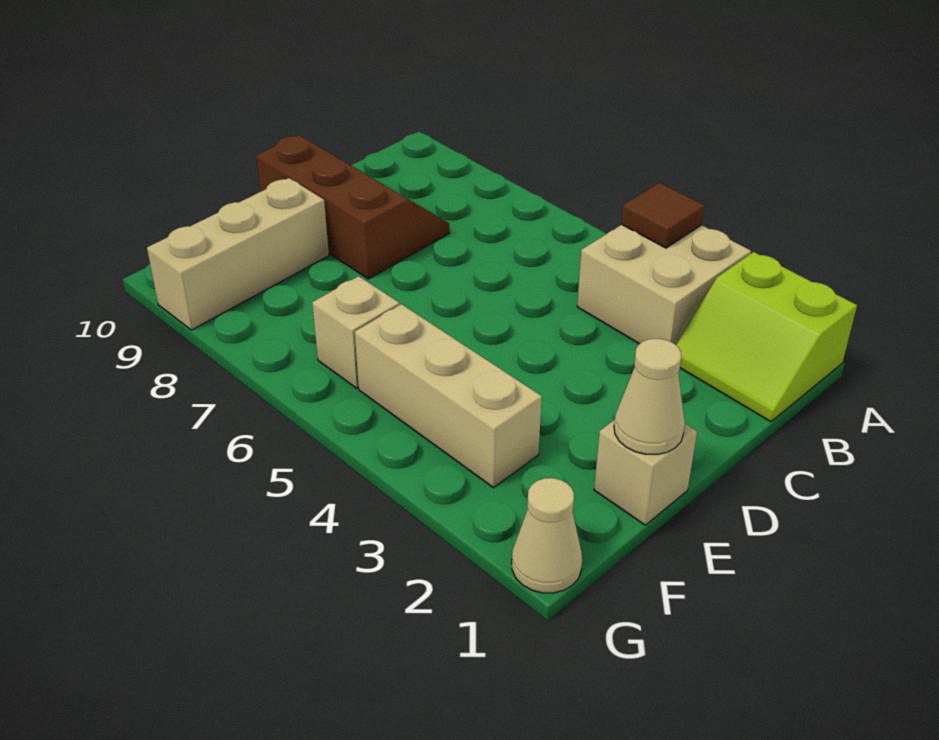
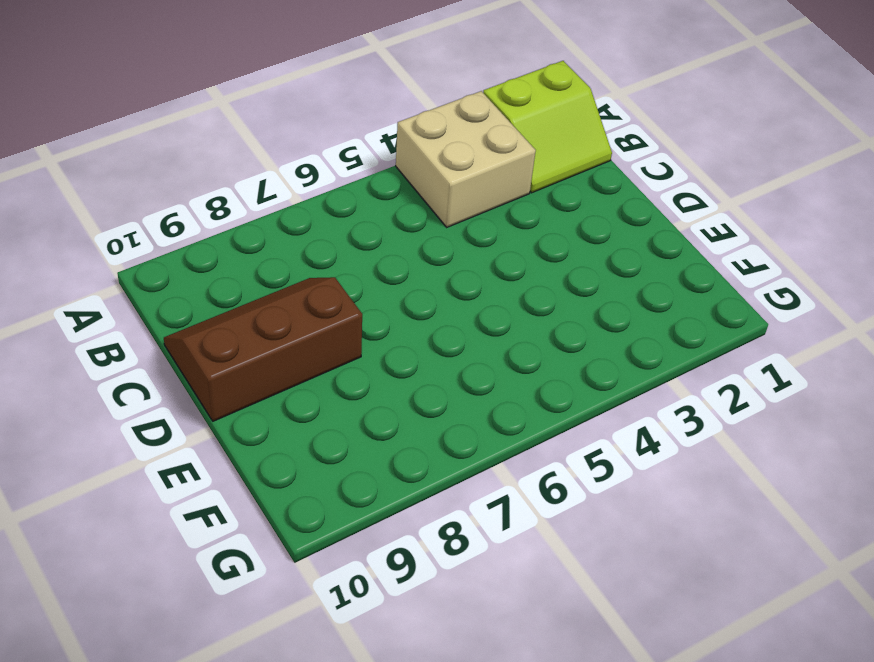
none -> tan brick E1 level 1
none -> tan brick E9:G9 level 1

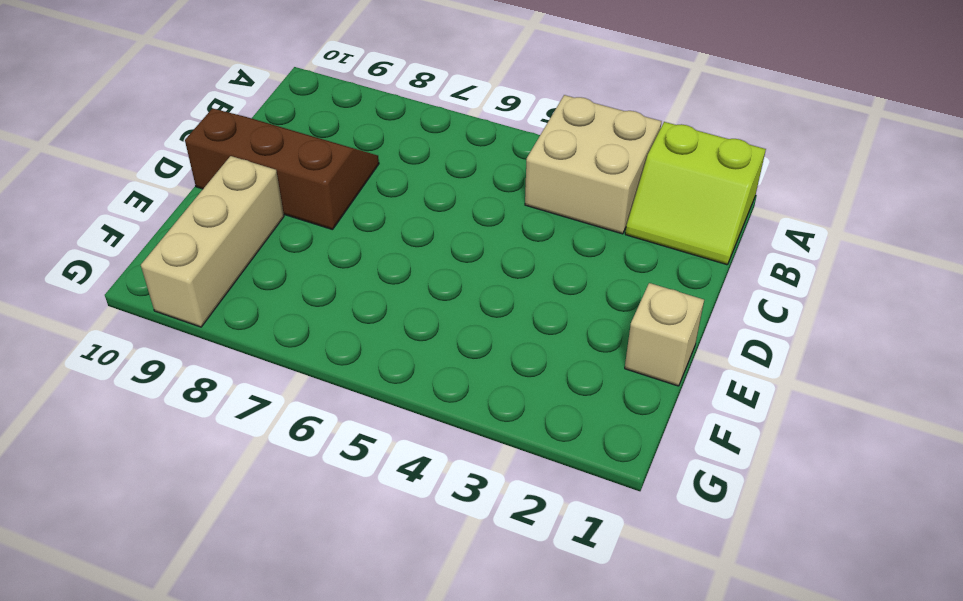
none -> tan brick F3:F5 level 1
none -> tan brick F6 level 1

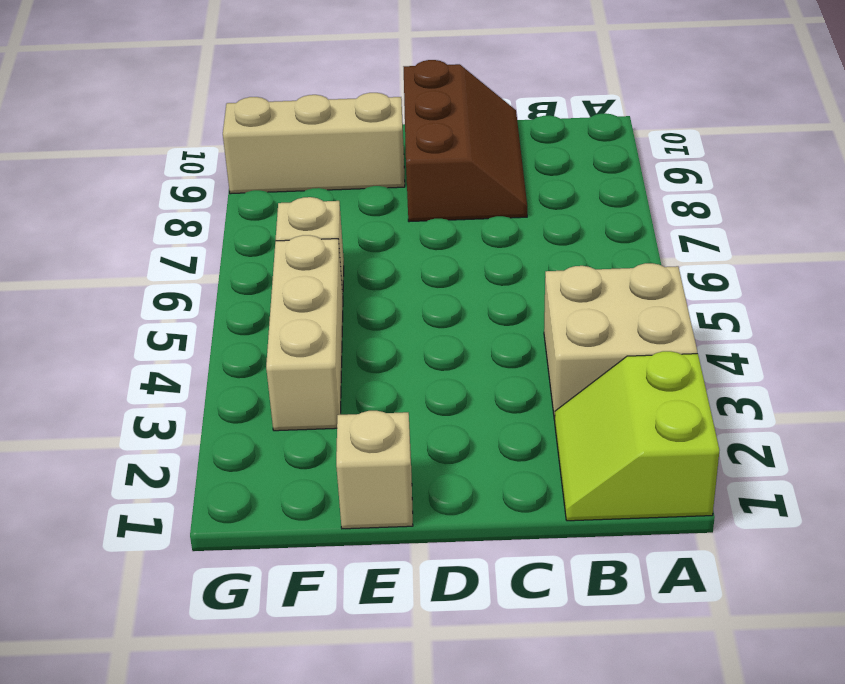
none -> tan cone G1 level 1
none -> brown tile A4 level 2

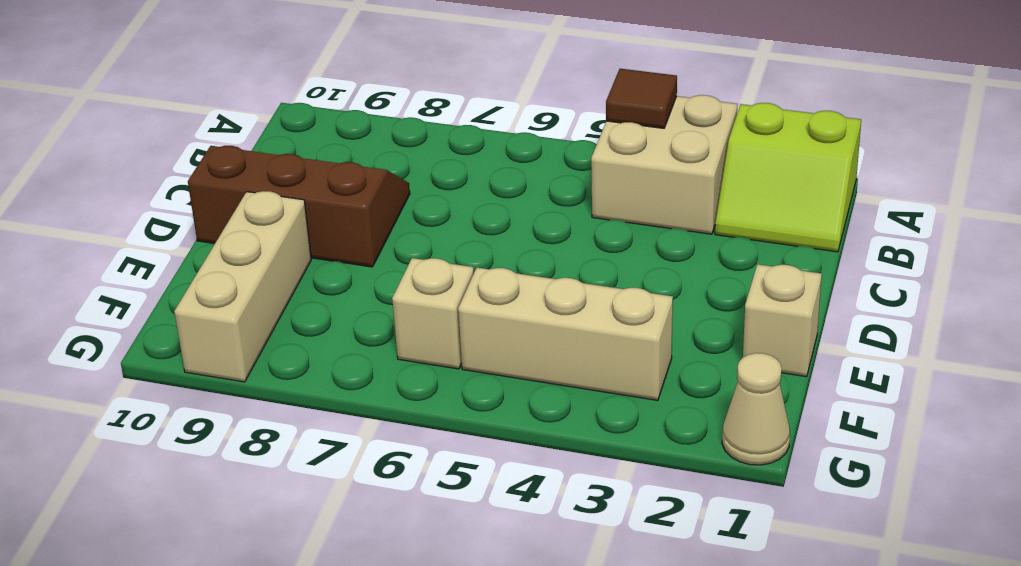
none -> tan cone E1 level 2

